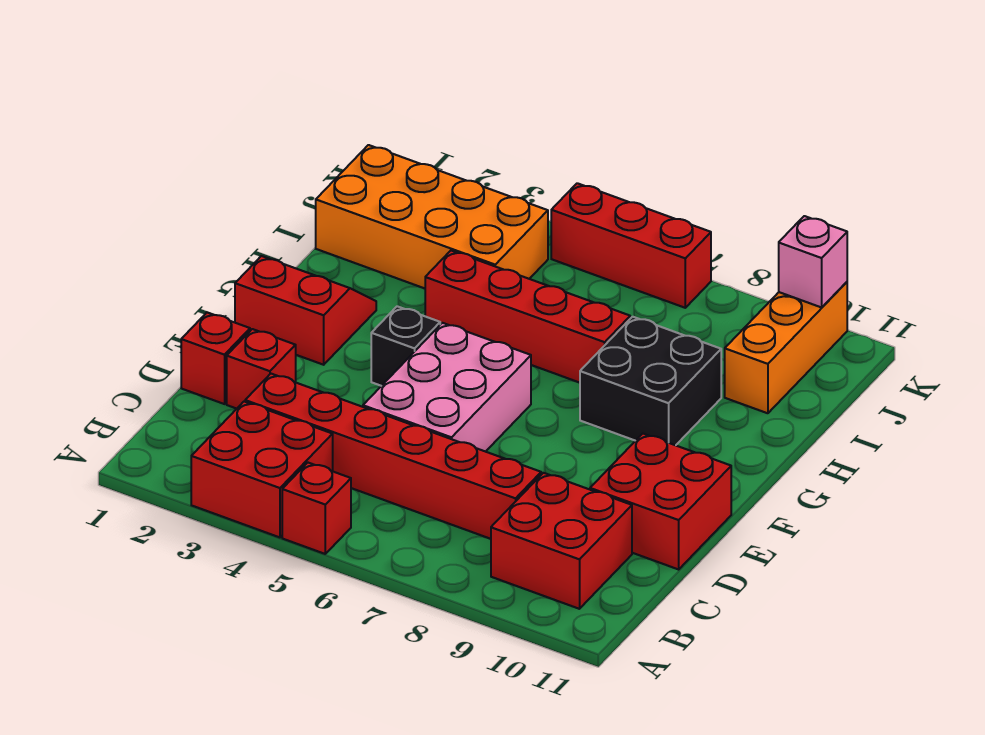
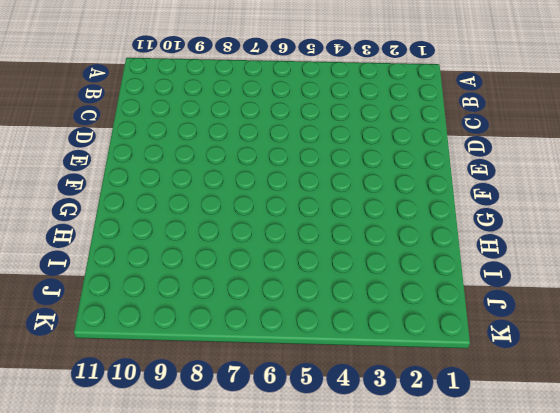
none -> red brick A3:B4 level 1
none -> red brick A5 level 1
none -> red brick B9:C10 level 1

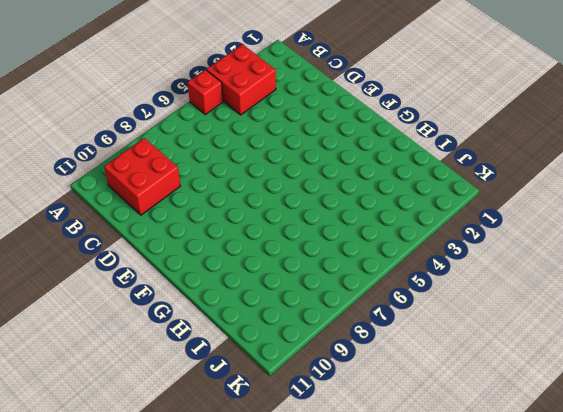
none -> red brick C3:C8 level 1
none -> red brick D1 level 1
none -> red brick D2 level 1

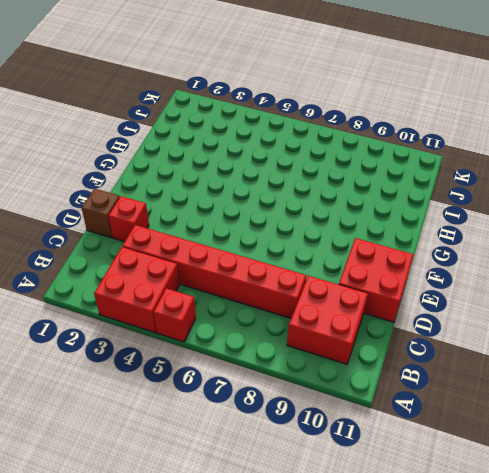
brown brick D1 level 1 -> red brick D1 level 1
none -> pink brick D5:F6 level 1
none -> red slope F1:G2 level 1 top F
none -> black brick F4 level 1

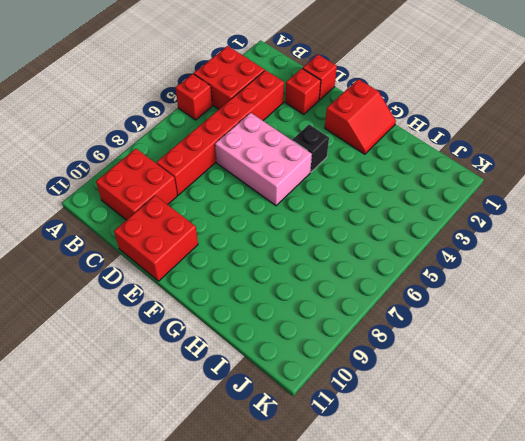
none -> black brick G8:H9 level 1
none -> red brick H4:H7 level 1
none -> orange brick I1:J4 level 1

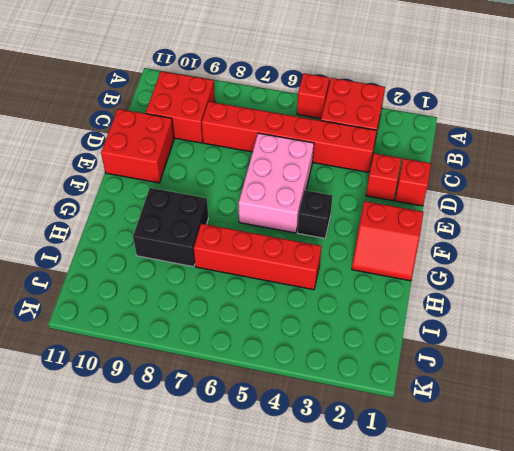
none -> orange brick I1:J4 level 1
none -> orange brick I10:K10 level 1
none -> red brick K5:K7 level 1

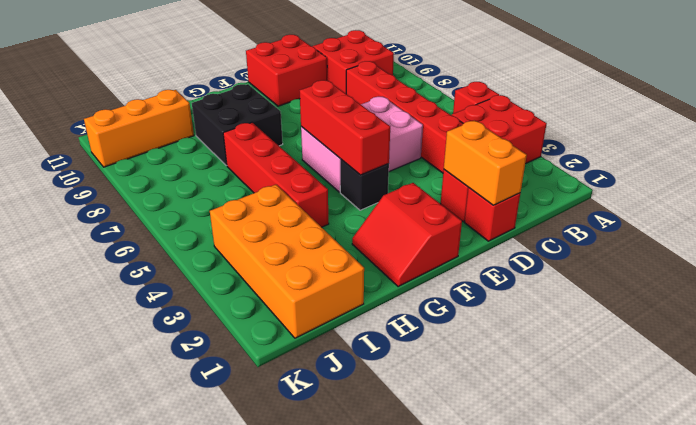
orange brick D1:D2 level 2 -> none
red brick F4:F6 level 2 -> red brick K5:K7 level 1
none -> pink brick K10 level 2

